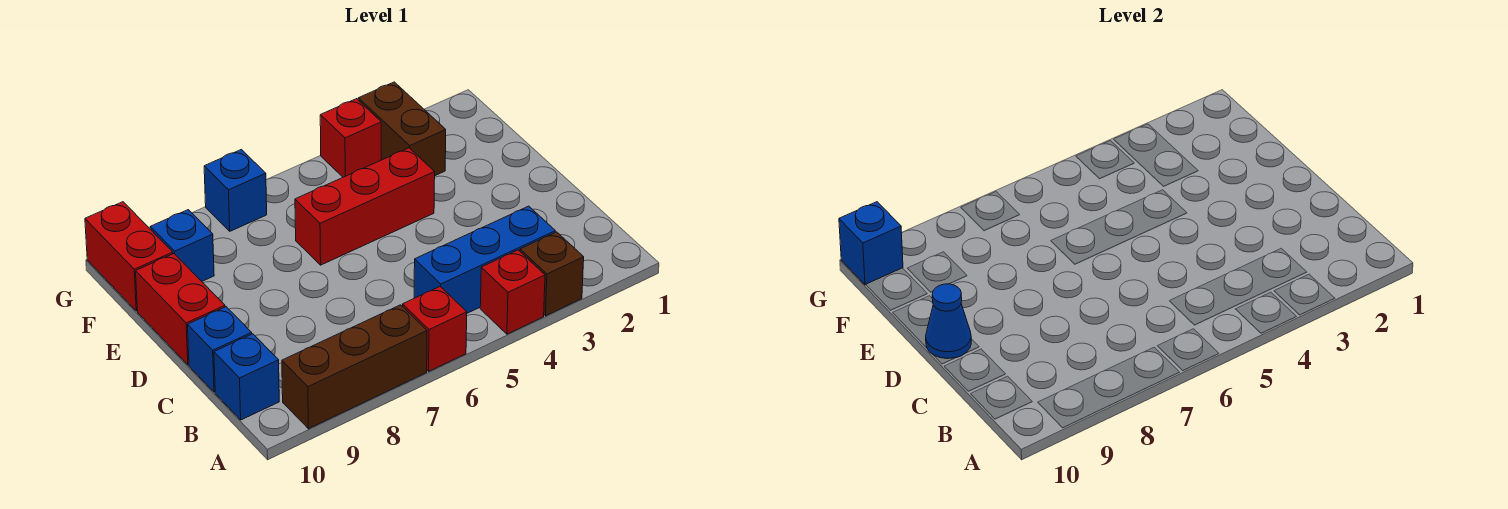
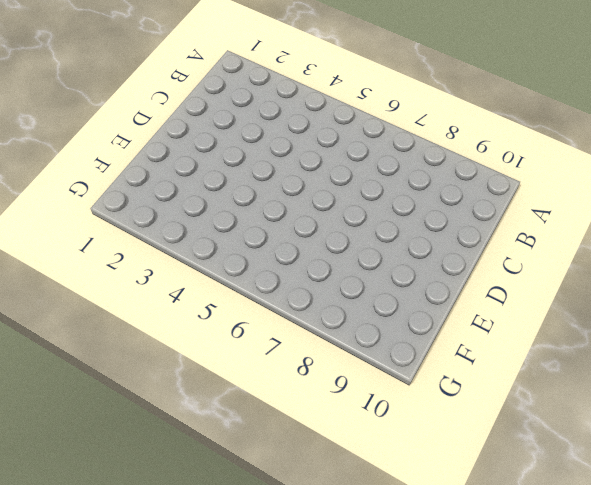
none -> brown brick A3 level 1
none -> red brick A4 level 1
none -> red brick A6 level 1

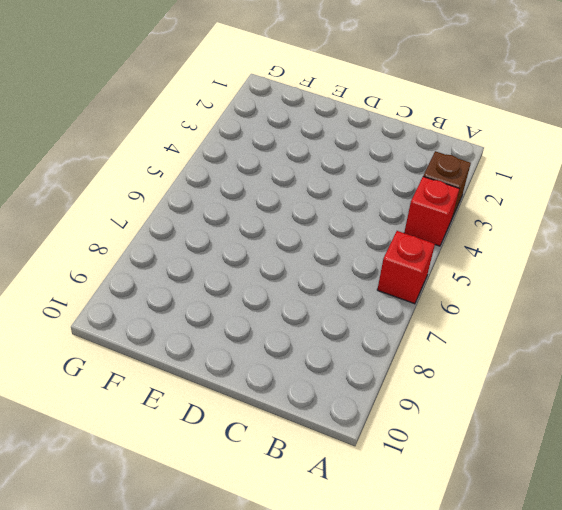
none -> brown brick A7:A9 level 1
none -> blue brick B3:B5 level 1
none -> blue brick B10 level 1

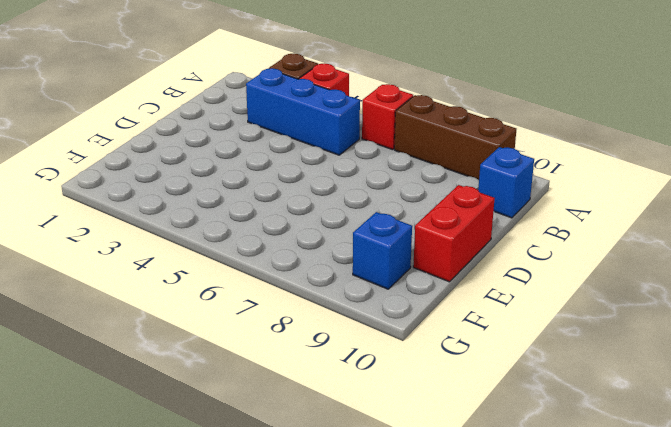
none -> blue brick C10 level 1
none -> red brick E4:E6 level 1
none -> brown brick F3:G3 level 1

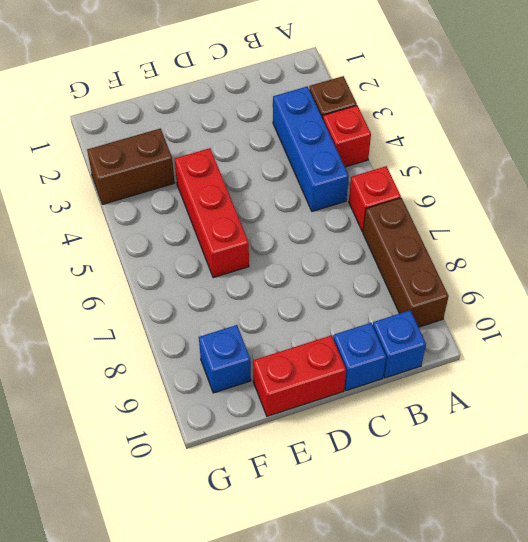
none -> red brick F10:G10 level 1
none -> red brick G4 level 1
none -> blue brick G7 level 1

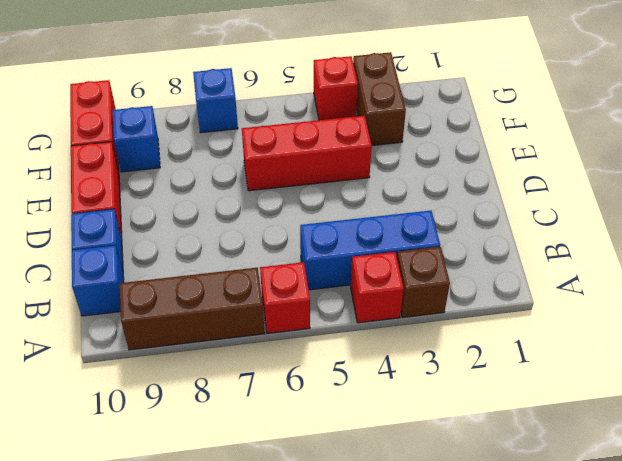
none -> blue cone D10 level 2
none -> blue brick G10 level 2

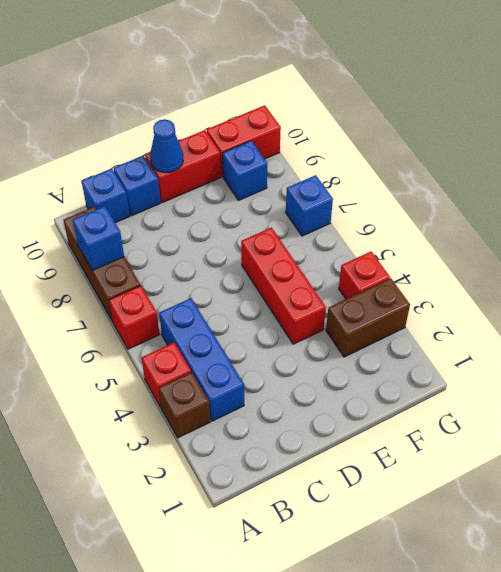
blue brick A8 level 2 -> blue brick G10 level 2

